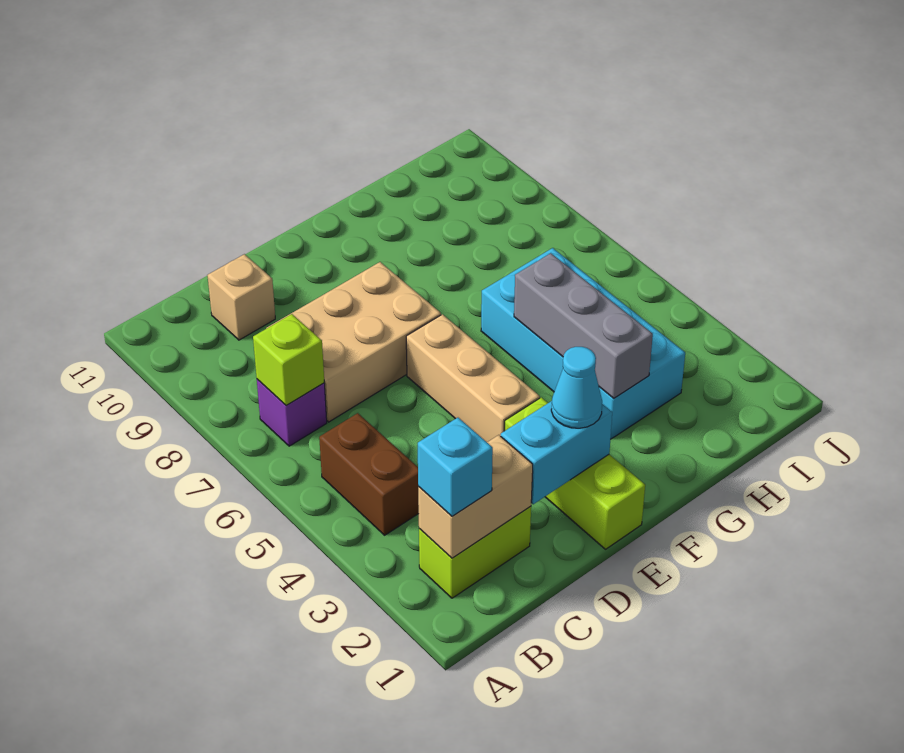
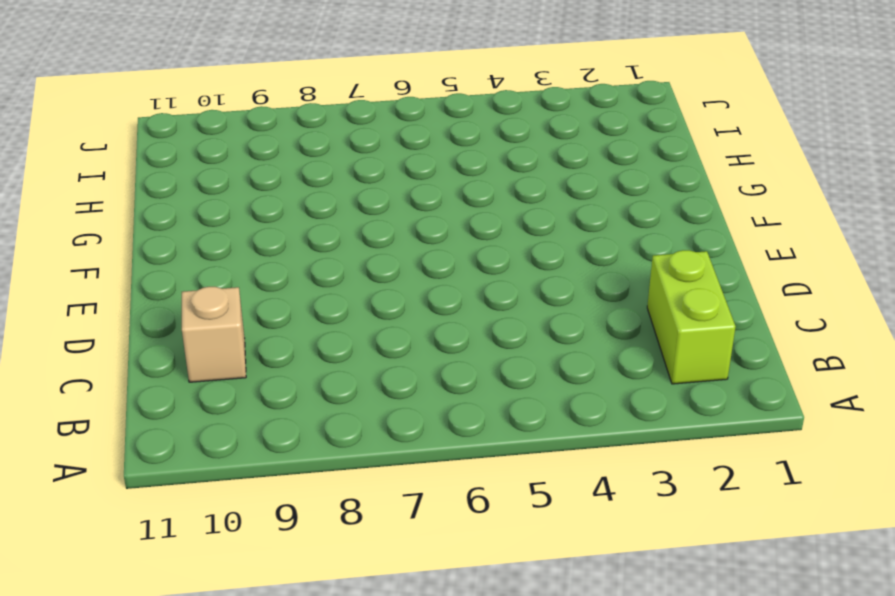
none -> brown brick B4:B5 level 1
none -> purple brick B7 level 1
none -> tan brick C7:E8 level 1

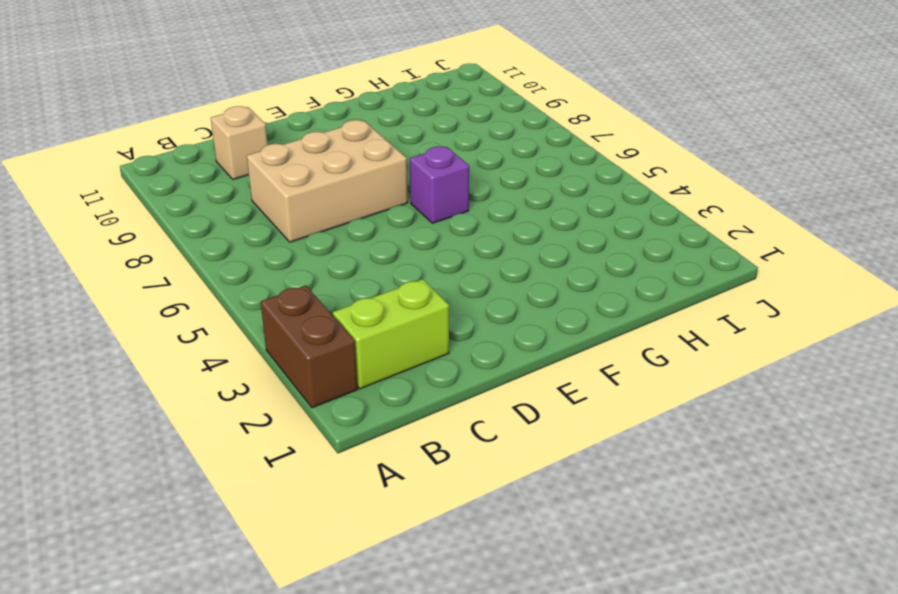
brown brick A2:A3 level 1 -> brown brick B4:B5 level 1
purple brick F6 level 1 -> purple brick B7 level 1
none -> lime brick E1:E3 level 1
none -> tan brick E4:E6 level 1
none -> cyan brick G3:H6 level 1

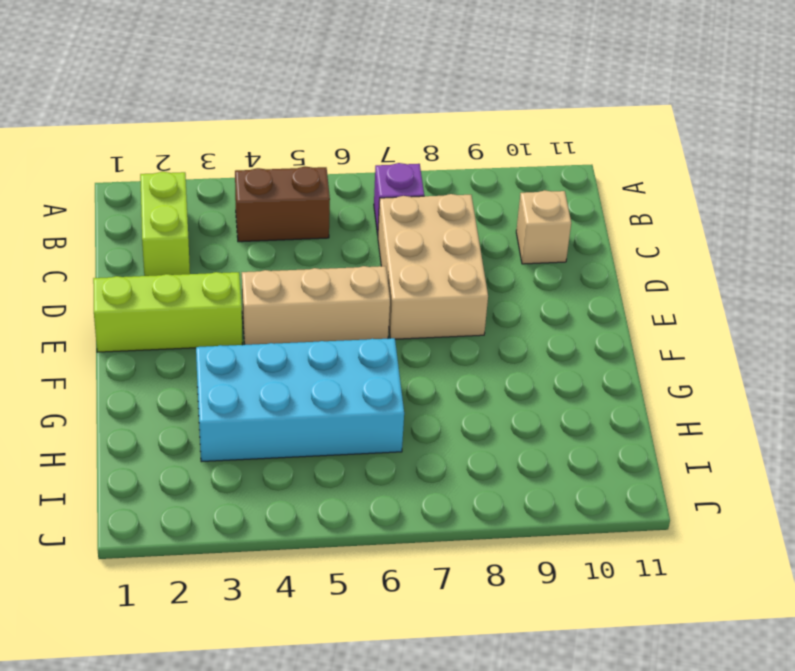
none -> tan brick B2:C2 level 2
none -> lime brick B7 level 2
none -> cyan brick D2:E2 level 2

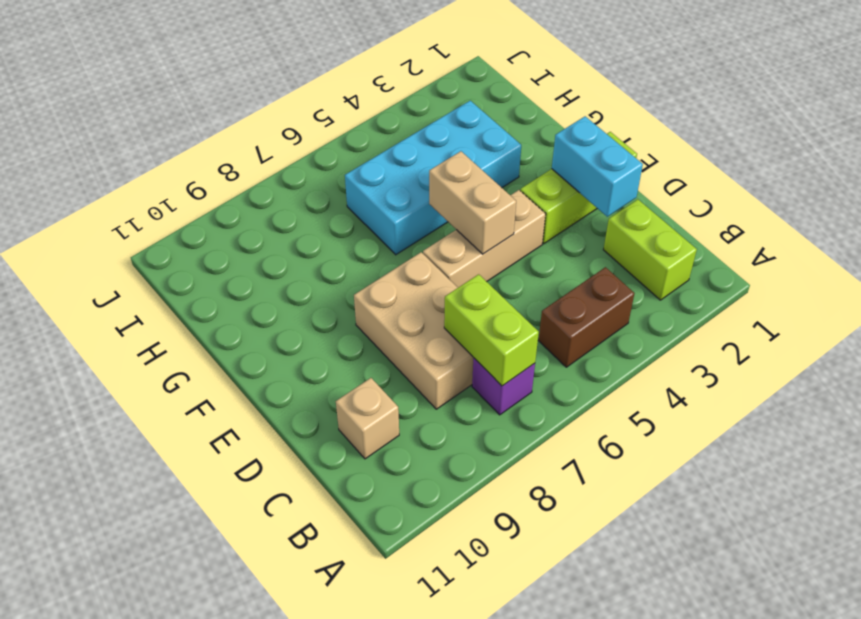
lime brick B7:C7 level 2 -> lime brick B7 level 2
tan brick E5:F5 level 2 -> tan brick B2:C2 level 2
none -> grey brick G3:G5 level 2
none -> cyan brick B2 level 3
none -> cyan cone E2 level 3

